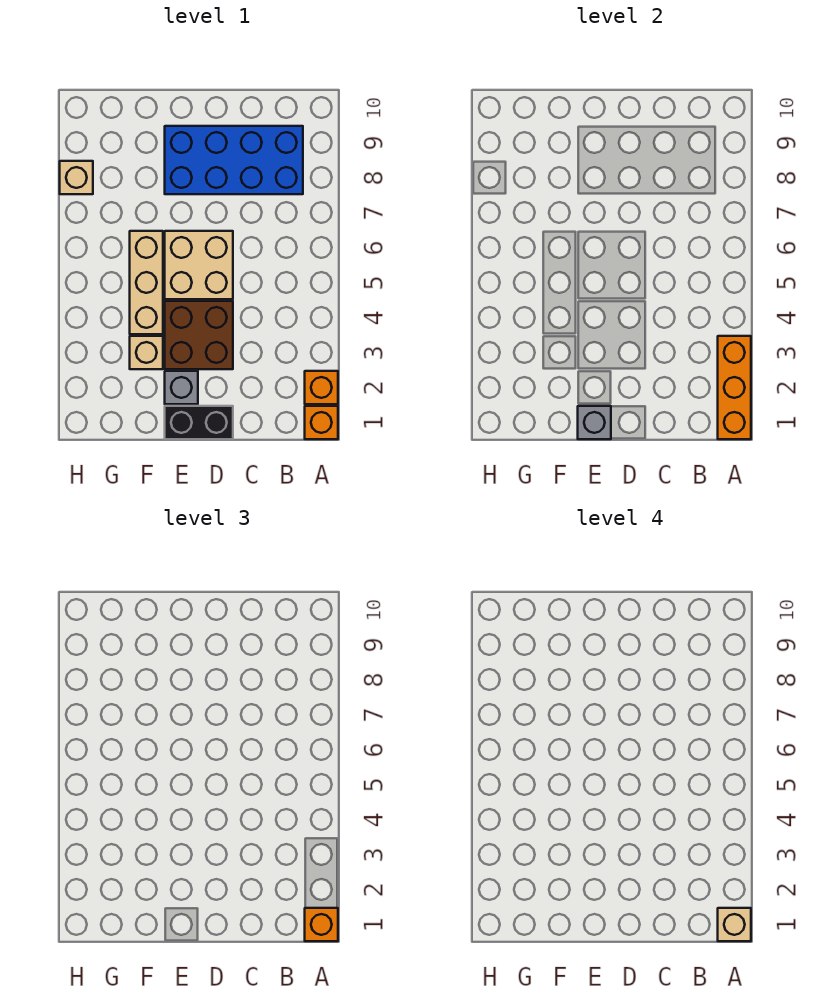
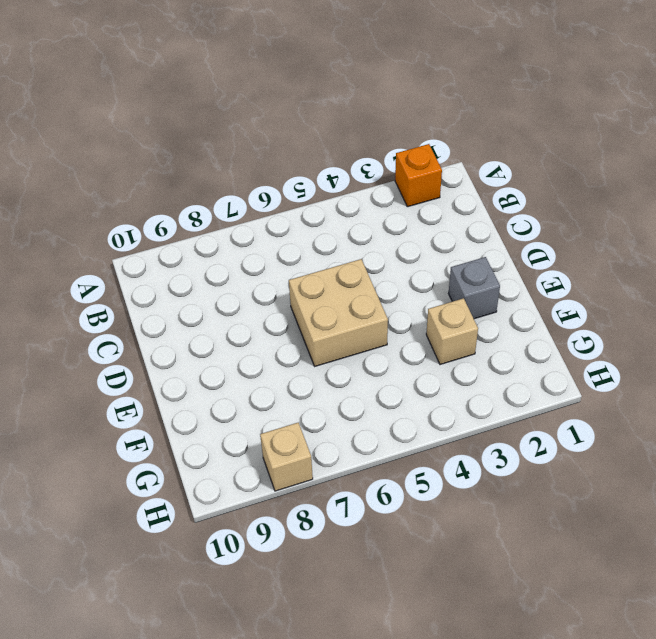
none -> orange brick A1 level 1
none -> blue brick B8:E9 level 1
none -> black brick D1:E1 level 1

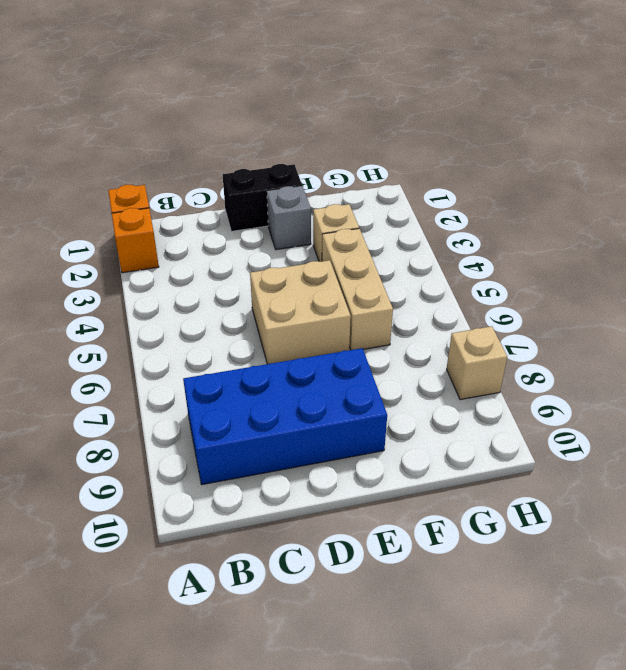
none -> brown brick D3:E4 level 1
none -> orange brick A1:A3 level 2
none -> grey brick E1 level 2

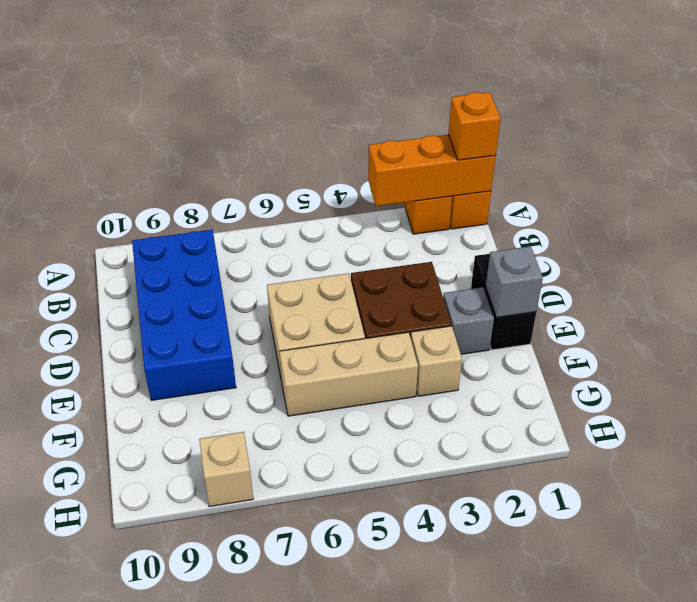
none -> tan brick A1 level 4

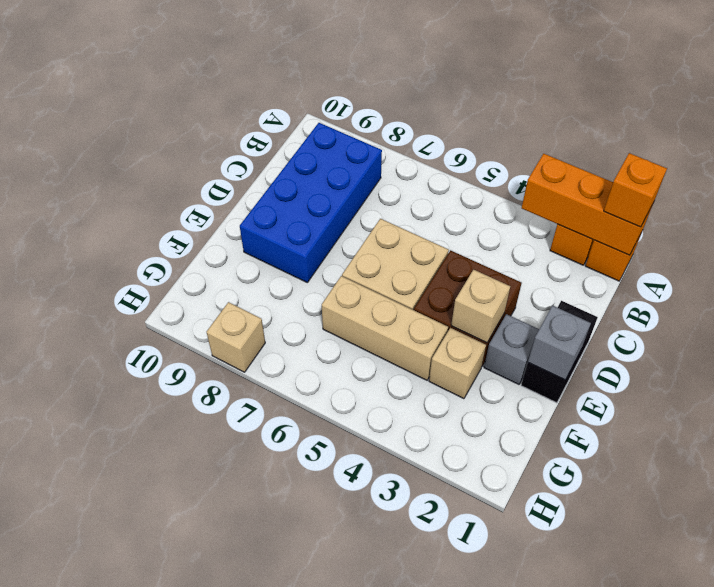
tan brick E3 level 2 -> tan brick A1 level 4

